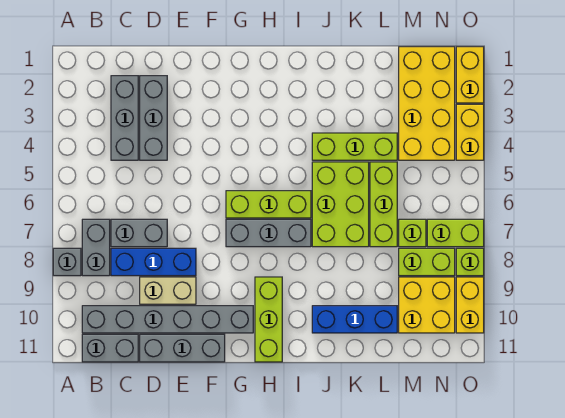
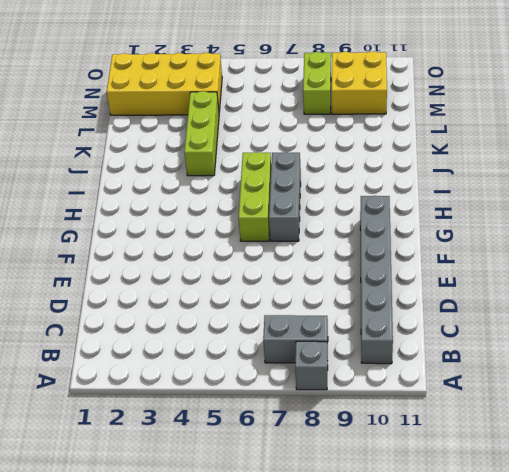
none -> grey brick B11:C11 level 1
none -> grey brick C2:C4 level 1
none -> grey brick C7:D7 level 1

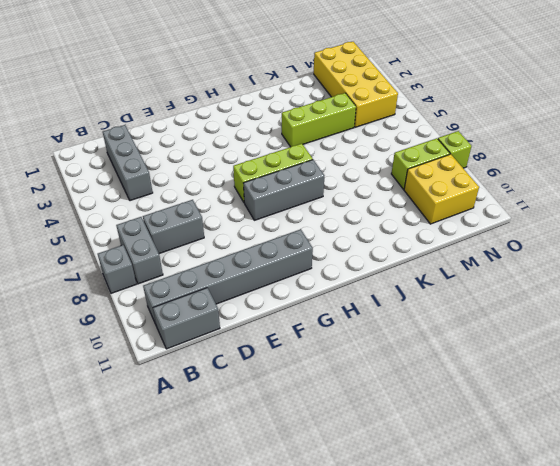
none -> blue brick C8:E8 level 1
none -> grey brick D2:D4 level 1
none -> tan brick D9:E9 level 1

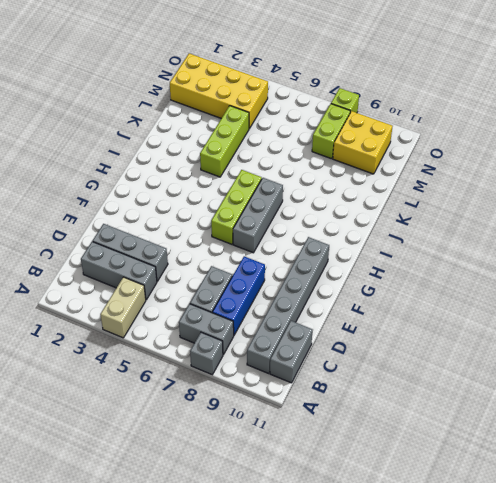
tan brick A4:B4 level 1 -> tan brick D9:E9 level 1
none -> grey brick D11:F11 level 1
none -> lime brick H9:H11 level 1
none -> lime brick J5:K7 level 1

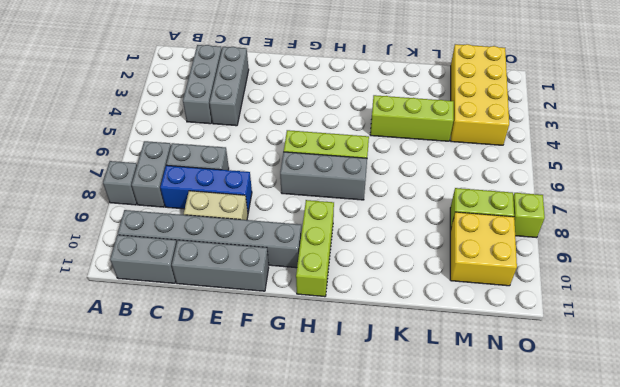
none -> lime brick J5:K7 level 1
none -> blue brick J10:L10 level 1
none -> lime brick L5:L7 level 1

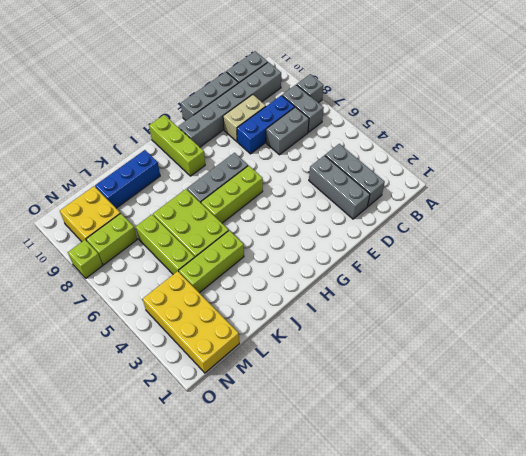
none -> lime brick M7 level 1
none -> lime brick N7:O7 level 1
none -> yellow brick O1:O2 level 1

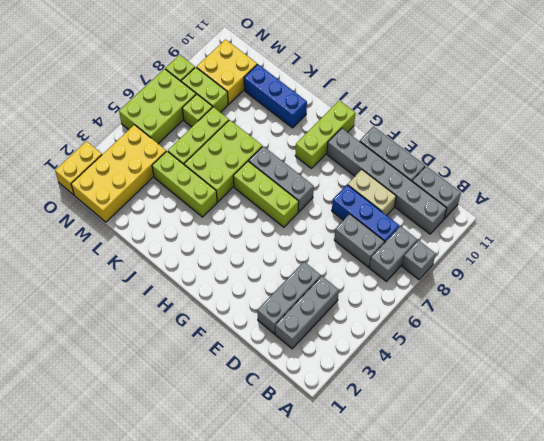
lime brick N5:O7 level 1 -> lime brick N7:O7 level 1
none -> yellow brick O3:O4 level 1
none -> yellow brick O9:O10 level 1

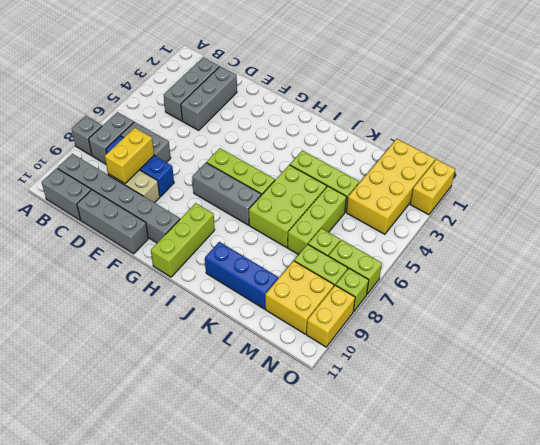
yellow brick D8:D9 level 2 -> yellow brick O3:O4 level 1

